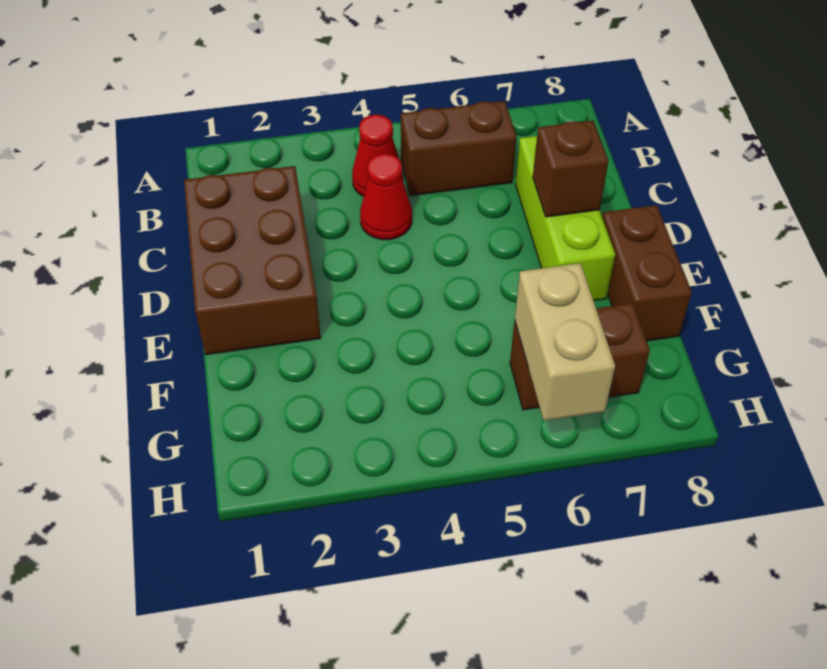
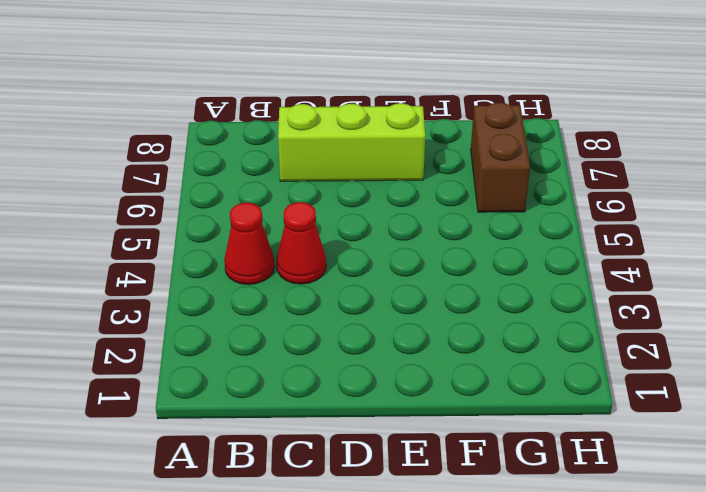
none -> brown brick B5:B6 level 1
none -> brown brick C1:E2 level 1

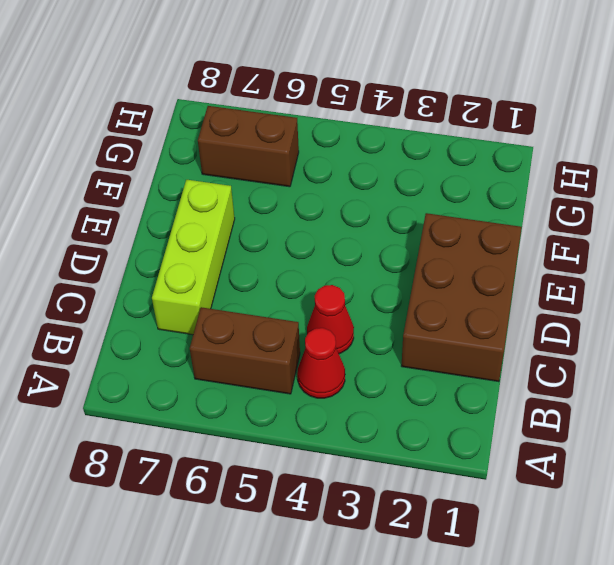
none -> brown brick E8:F8 level 1
none -> brown brick D7 level 2

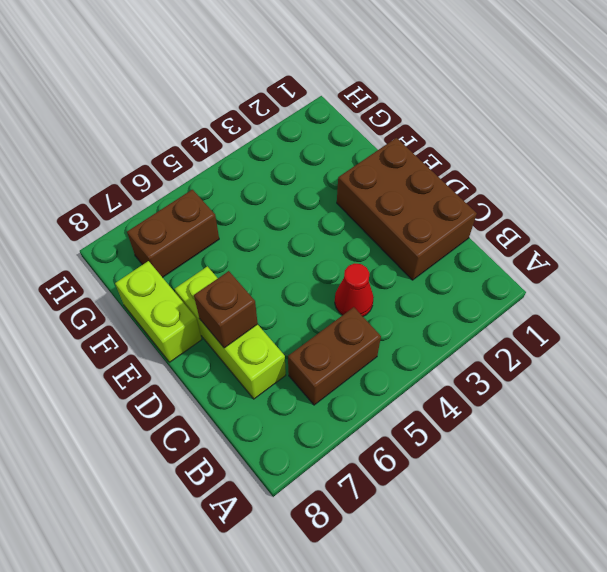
lime brick E8:F8 level 1 -> brown brick E8:F8 level 1
none -> red cone B4 level 1
none -> tan brick G6:H6 level 2

